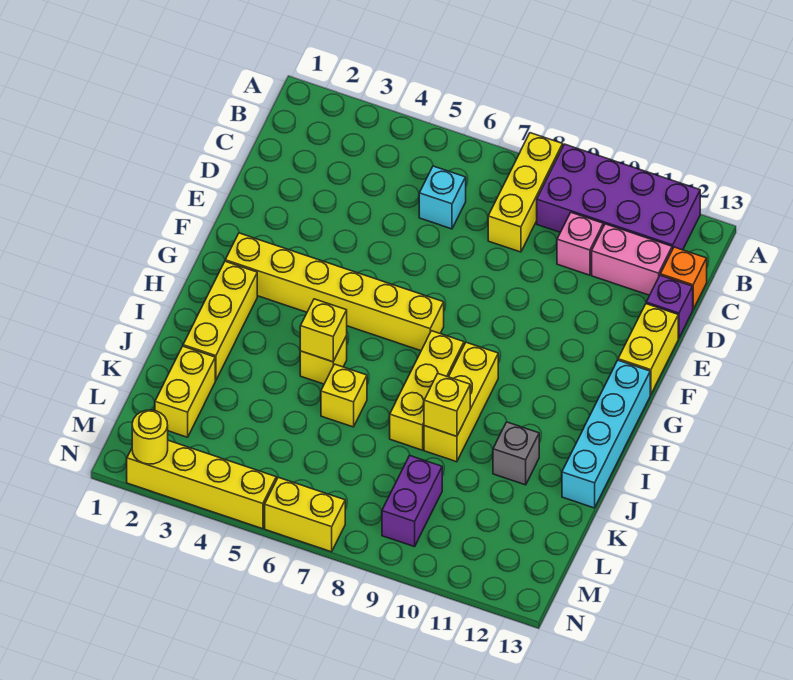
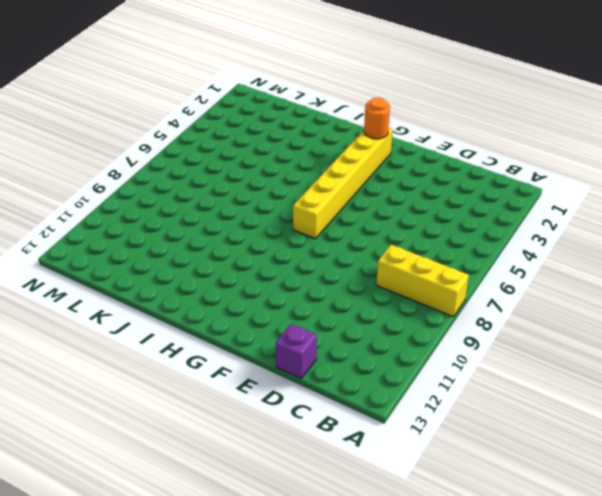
orange round brick G2 level 2 -> none
none -> purple brick A9:B12 level 1
none -> cyan brick C6 level 1
none -> pink brick C10 level 1

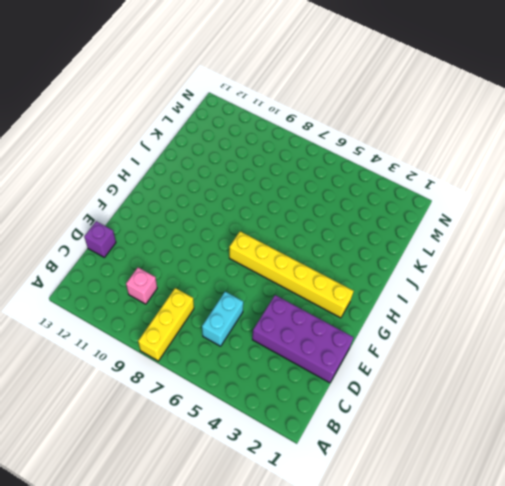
cyan brick C6:D6 level 1 -> cyan brick C6 level 1
purple brick D1:E4 level 1 -> purple brick A9:B12 level 1
none -> pink brick C11:C12 level 1
none -> orange brick C13 level 1
none -> yellow brick E13:F13 level 1

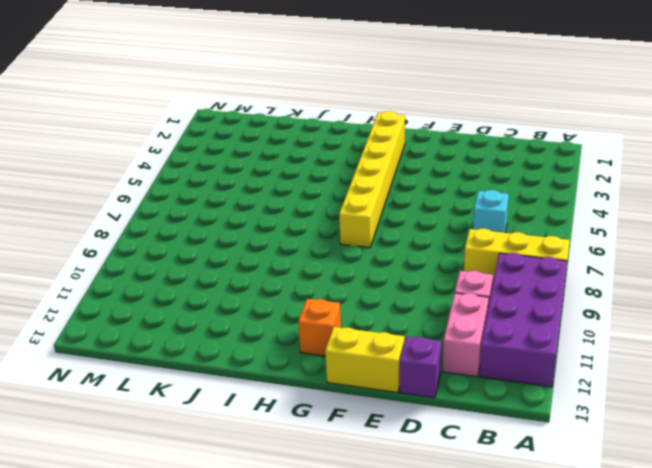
orange brick G12 level 1 -> orange brick C13 level 1
none -> cyan brick G13:J13 level 1
none -> yellow brick H2:J2 level 1
none -> yellow brick H8:J8 level 1

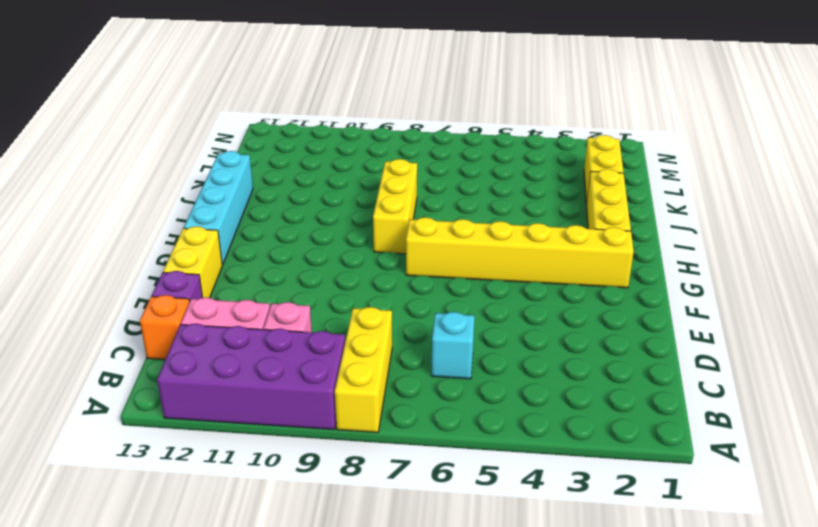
none -> yellow brick H9:J9 level 1
none -> yellow brick I5 level 1
none -> yellow brick J6 level 1

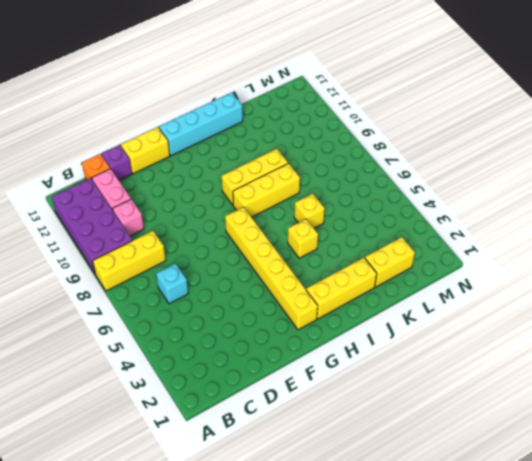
none -> grey brick J11 level 1
none -> purple brick L9:M9 level 1
none -> yellow brick N2:N5 level 1

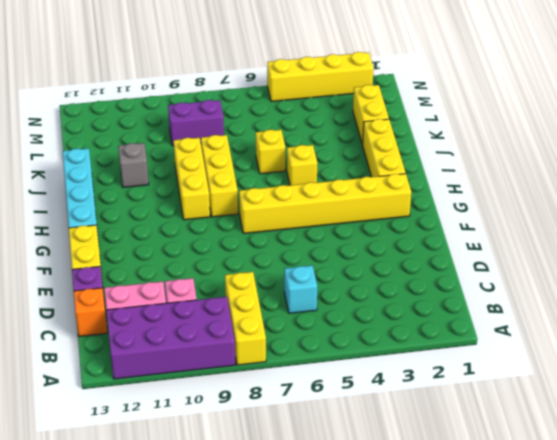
purple brick L8:L9 level 1 -> purple brick L9:M9 level 1
none -> yellow brick N6:N7 level 1
none -> yellow brick I5 level 2
none -> yellow brick J9 level 2

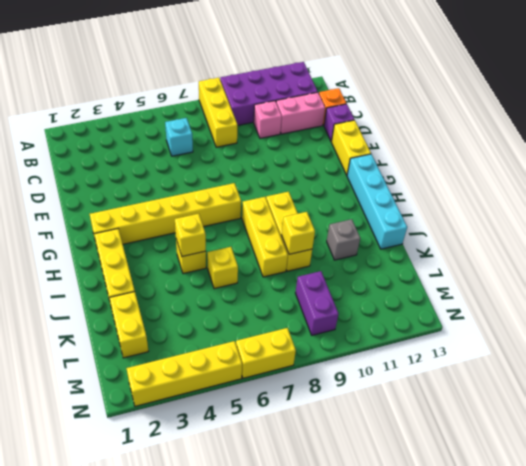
none -> yellow round brick N2 level 2

